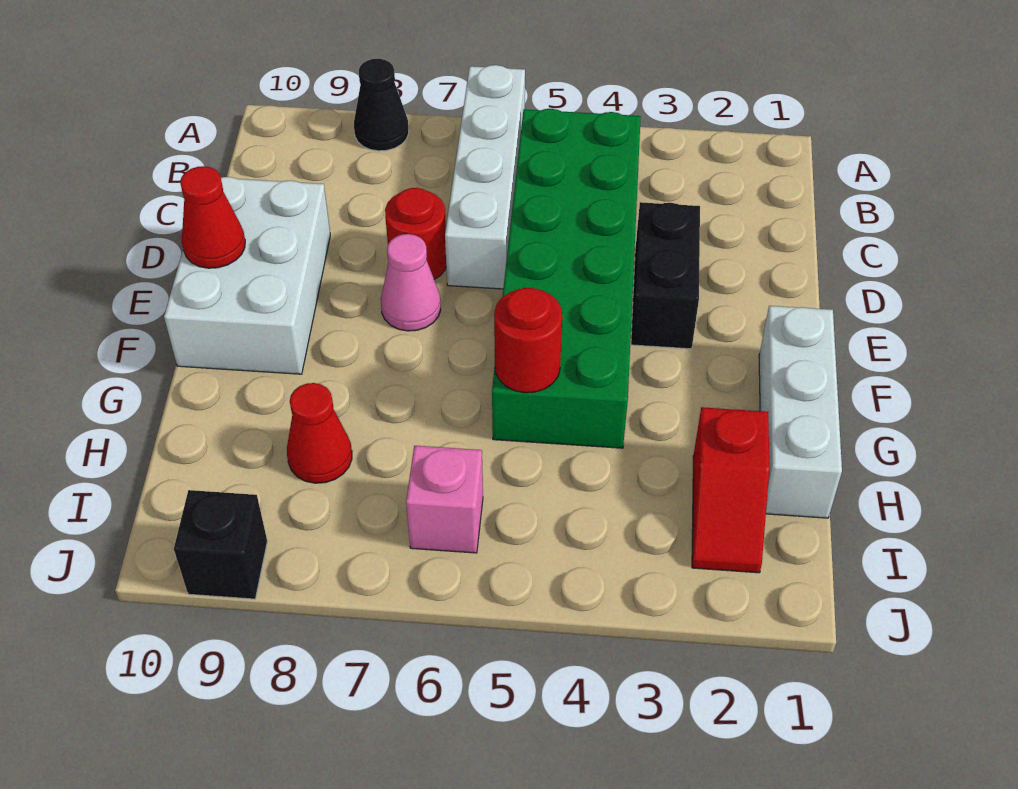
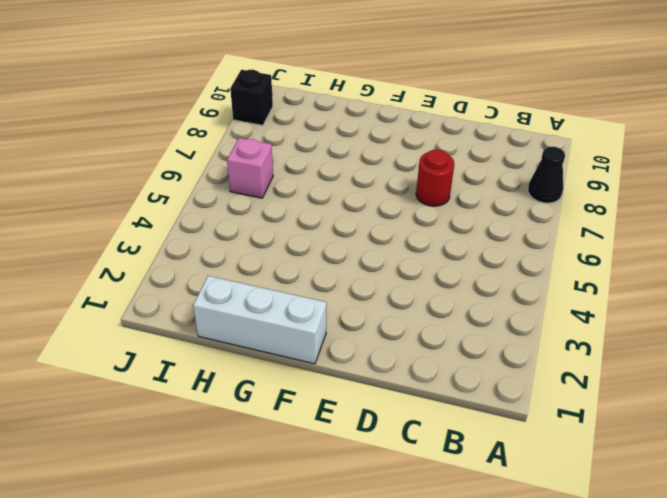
none -> white brick A6:D6 level 1
none -> green brick B4:G5 level 1
none -> black brick D3:E3 level 1

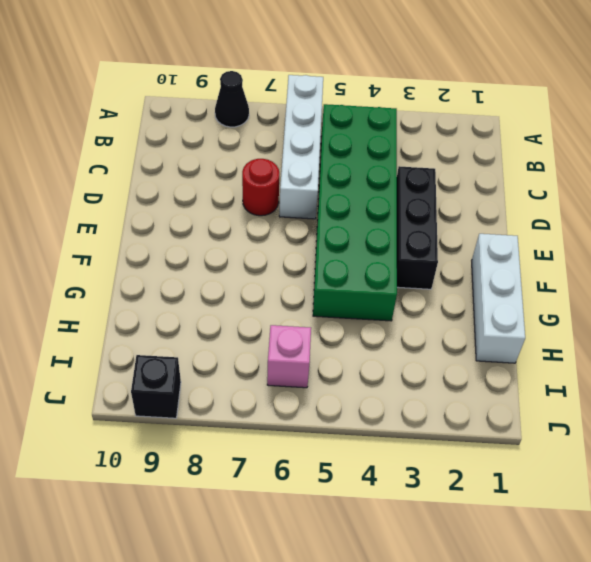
black brick D3:F3 level 1 -> black brick D3:E3 level 1
none -> white brick D9:F10 level 1
none -> pink cone E7 level 1
none -> red slope H2:I2 level 1 top H

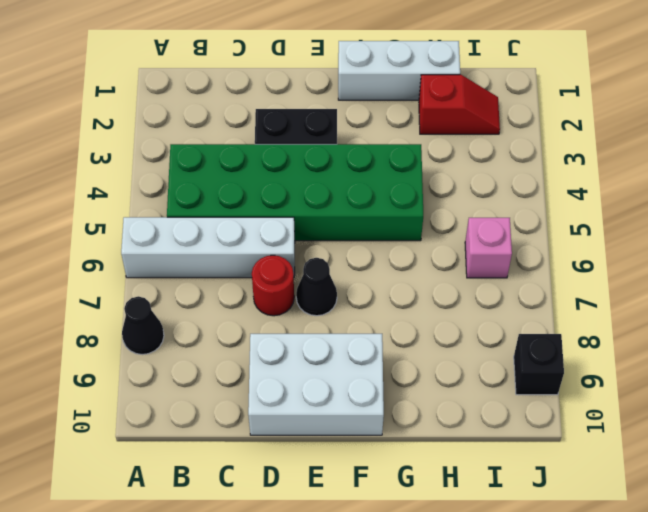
black cone E7 level 1 -> pink cone E7 level 1
none -> red cone H8 level 1
none -> red cone E10 level 2
none -> red round brick G5 level 2

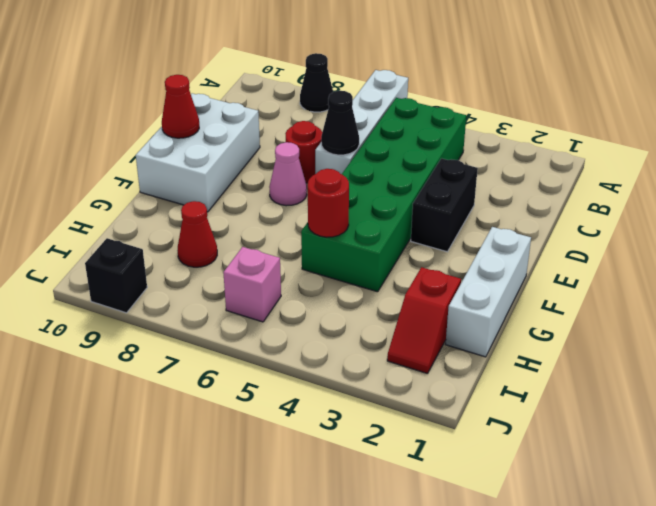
black cone D6 level 2 -> none

